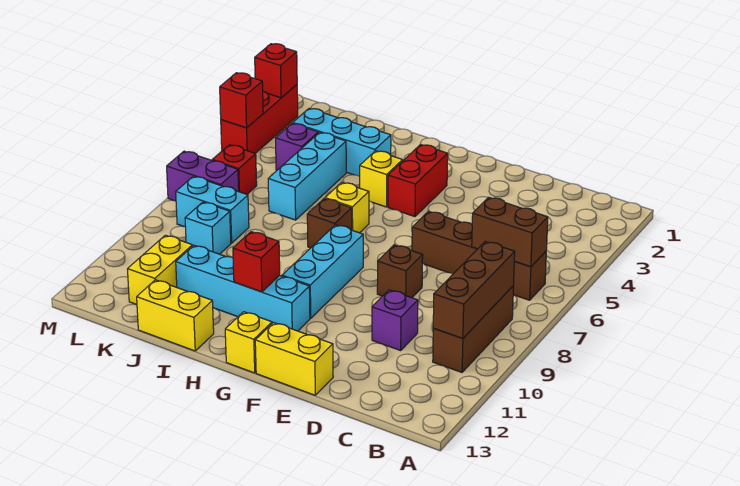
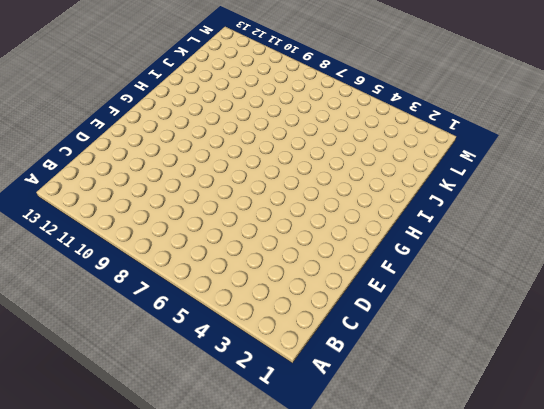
none -> brown brick B6:E6 level 1
none -> brown brick B8:B10 level 1
none -> purple brick D10 level 1

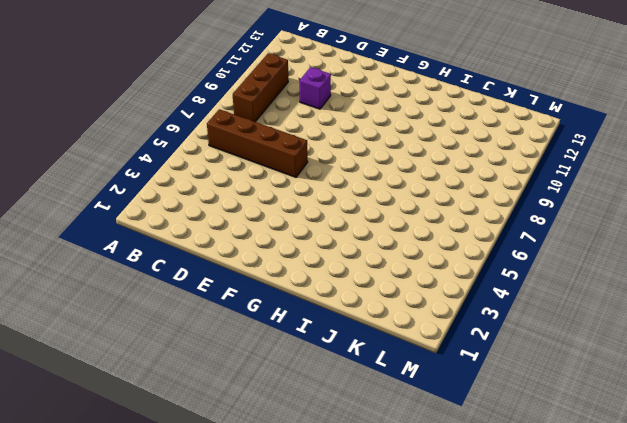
none -> brown brick E8 level 1
none -> yellow brick E13:F13 level 1
none -> red brick G3:G4 level 1

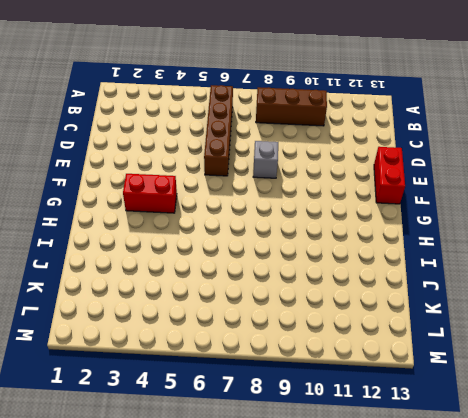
grey brick E8 level 1 -> brown brick E8 level 1
red brick E13:F13 level 1 -> yellow brick E13:F13 level 1
none -> purple brick D10 level 1
none -> cyan brick G8:G10 level 1
none -> cyan brick G11:J11 level 1

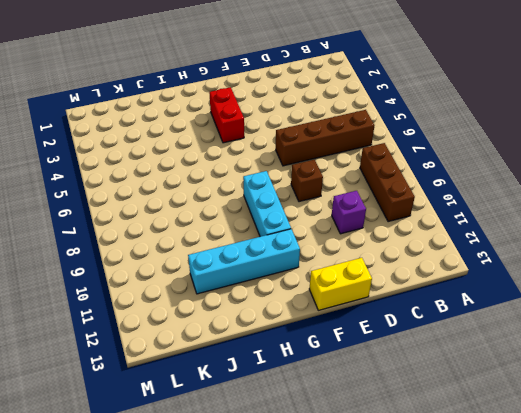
none -> yellow brick G13 level 1
none -> yellow brick H4 level 1
none -> yellow brick H6 level 1

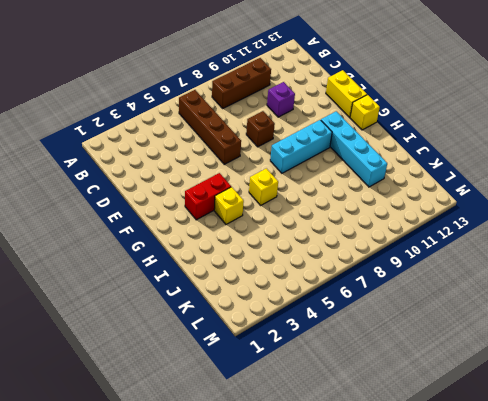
none -> brown brick H7 level 1
none -> cyan brick I3:K3 level 1
none -> yellow brick I13:J13 level 1

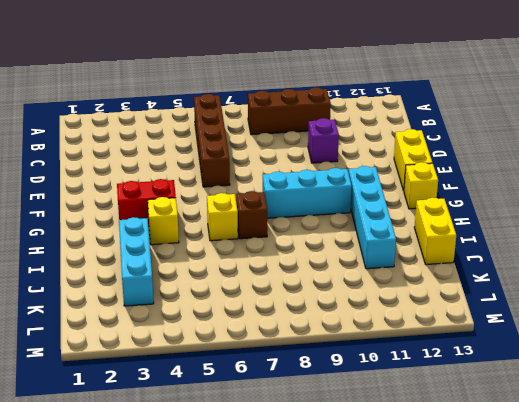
none -> brown brick E8 level 1
none -> cyan brick J4:J6 level 1
none -> purple brick K4 level 1

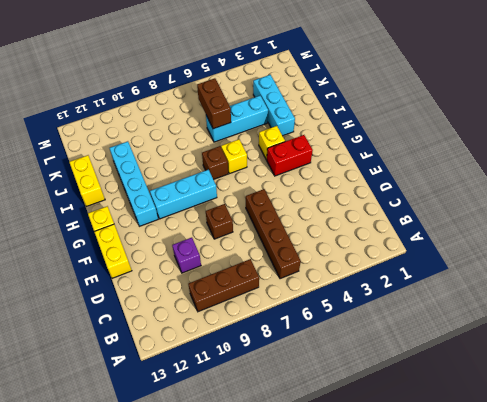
brown brick J6:K6 level 2 -> brown brick B6:C6 level 2
none -> purple brick K4 level 1
none -> cyan brick K8:L8 level 1
none -> cyan brick K9 level 1

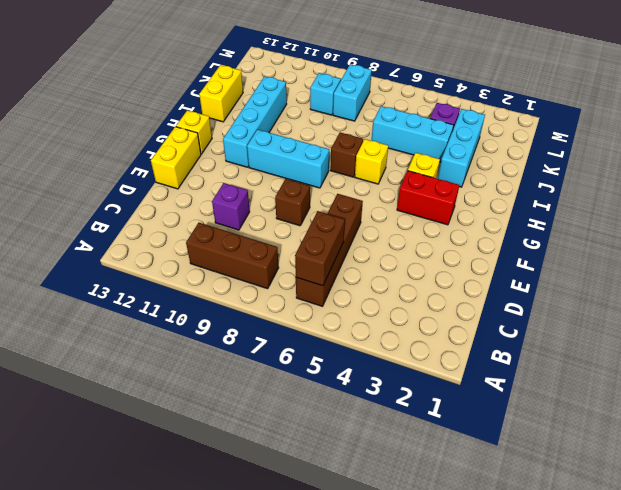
none -> yellow brick K11:K12 level 1
none -> red brick L6 level 1
none -> purple brick L7:M7 level 1

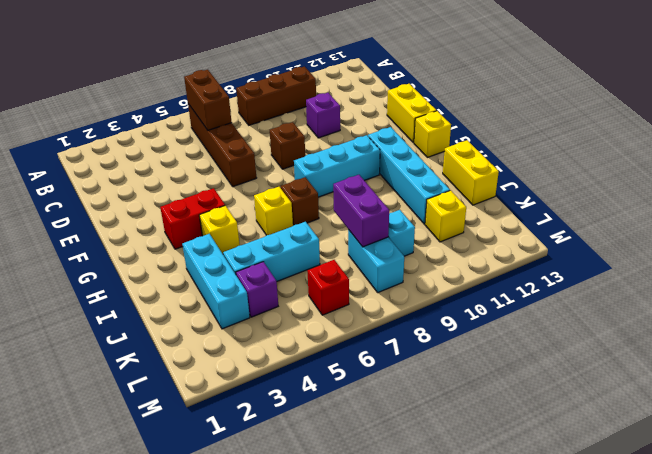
purple brick J8:K8 level 2 -> purple brick L7:M7 level 1
yellow brick K11 level 1 -> yellow brick K11:K12 level 1
none -> red brick M2:M4 level 1
none -> brown brick B8:B10 level 2
none -> red brick H11 level 2

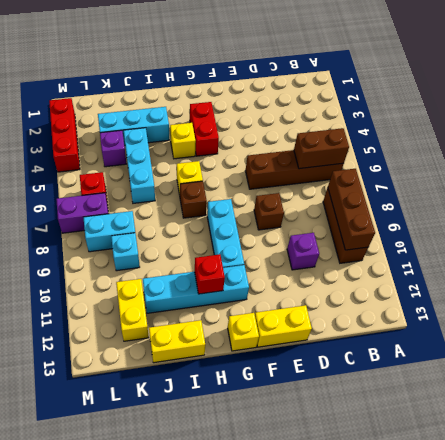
none -> red brick M2 level 2
none -> red brick M4 level 2

